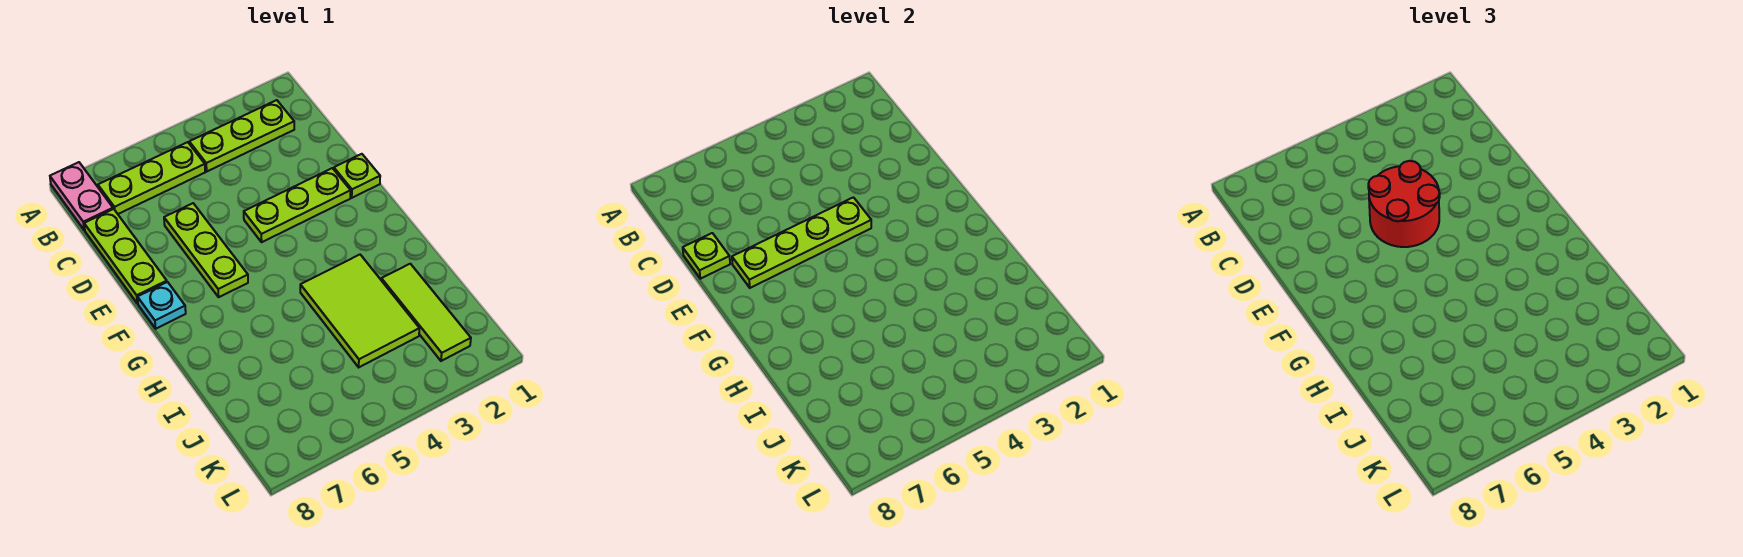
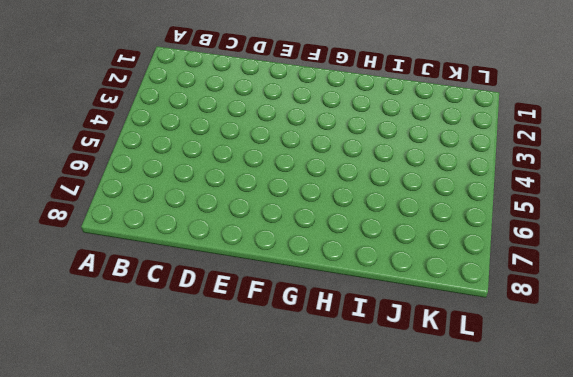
none -> pink plate A8:B8 level 1
none -> lime plate B2:B4 level 1
none -> lime plate B5:B7 level 1

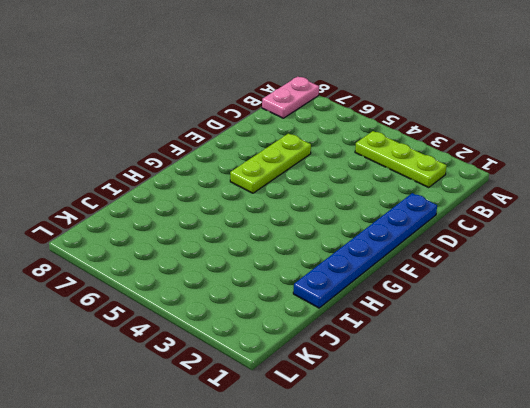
blue plate D1:I1 level 1 -> lime plate E1 level 1
none -> lime plate B5:B7 level 1
none -> lime plate C8:E8 level 1
none -> lime plate E2:E4 level 1

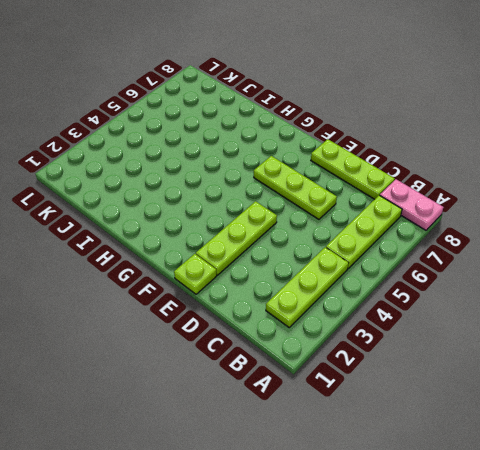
none -> cyan plate F8 level 1
none -> lime tile H3:J4 level 1
none -> lime tile I2:K2 level 1

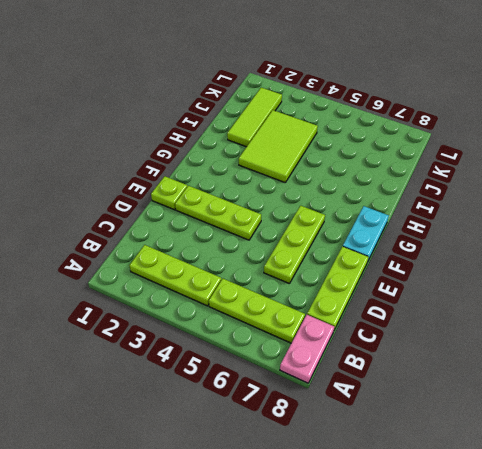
cyan plate F8:G8 level 1 -> cyan plate F8 level 1
none -> lime plate D8 level 2
none -> lime plate E4:E7 level 2
none -> red round brick D4:E5 level 3

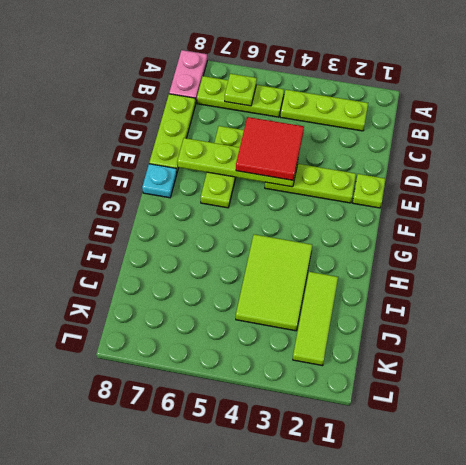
lime plate B6 level 2 -> lime plate D8 level 2
red tile D4:E5 level 3 -> red round brick D4:E5 level 3

